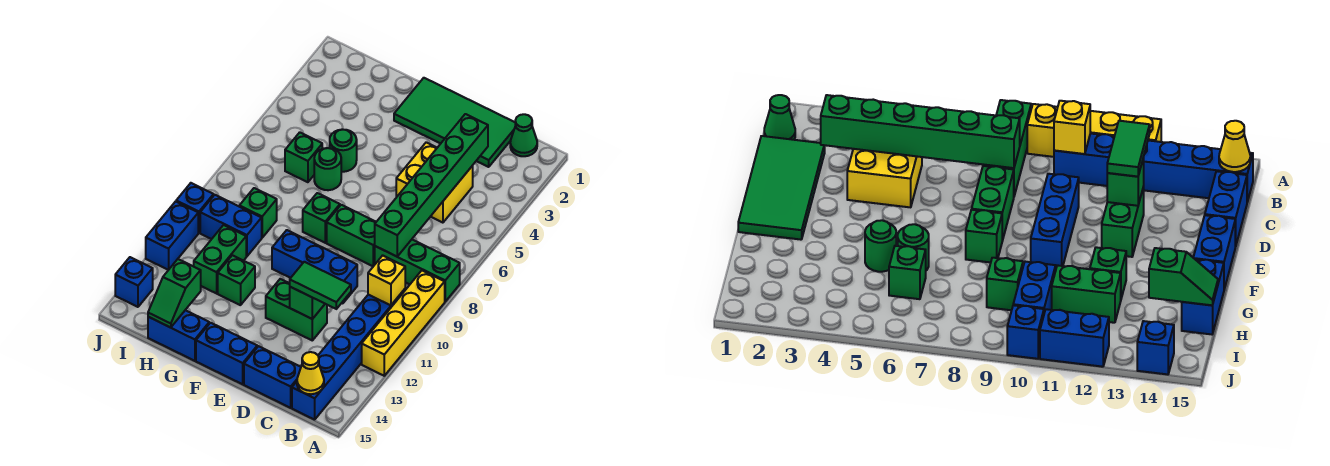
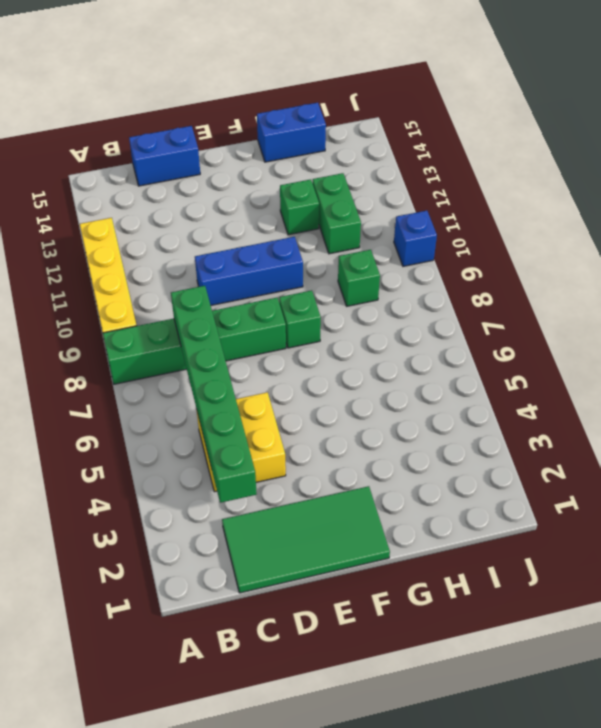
none -> green cone B1 level 1
none -> blue brick B10:B15 level 1
none -> green brick D12:E12 level 1

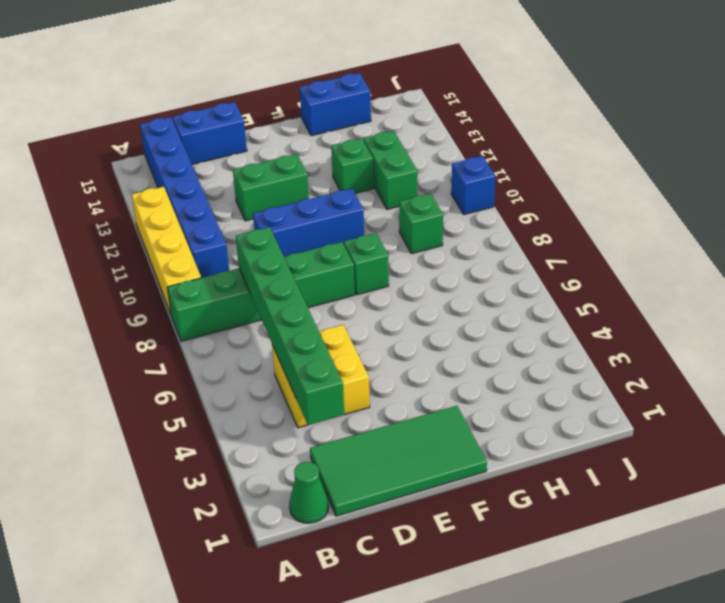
none -> blue brick E15:F15 level 1
none -> green round brick G5 level 1
none -> green round brick G6 level 1

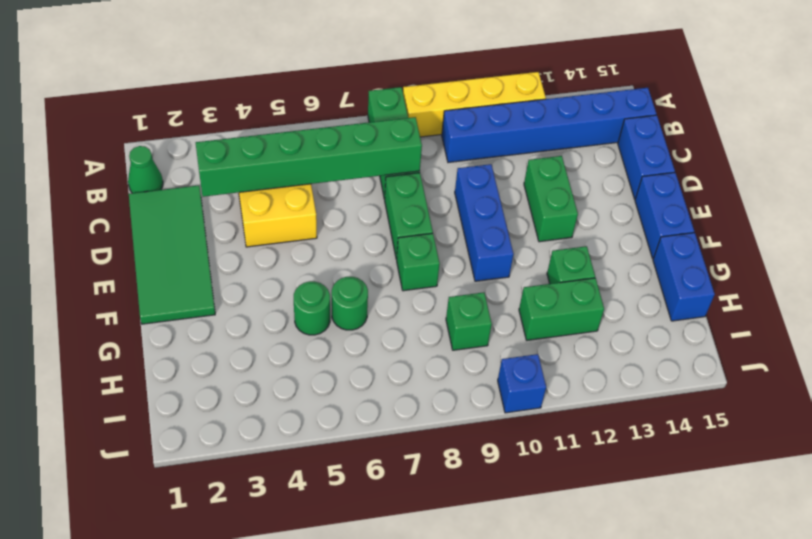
none -> green brick H6 level 1
none -> blue brick H10:I10 level 1
none -> blue brick J11:J12 level 1

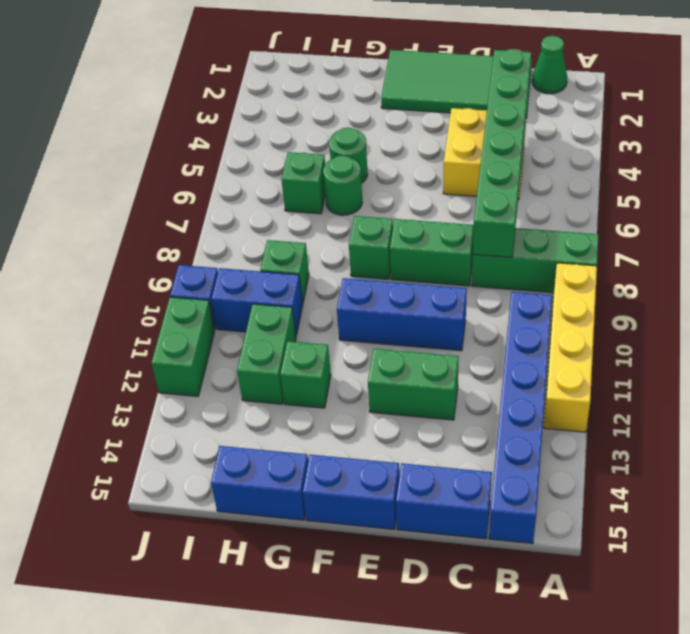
green brick J11:J12 level 1 -> blue brick J11:J12 level 1
none -> blue brick J14 level 1
none -> yellow brick B10 level 2
none -> yellow cone B15 level 2

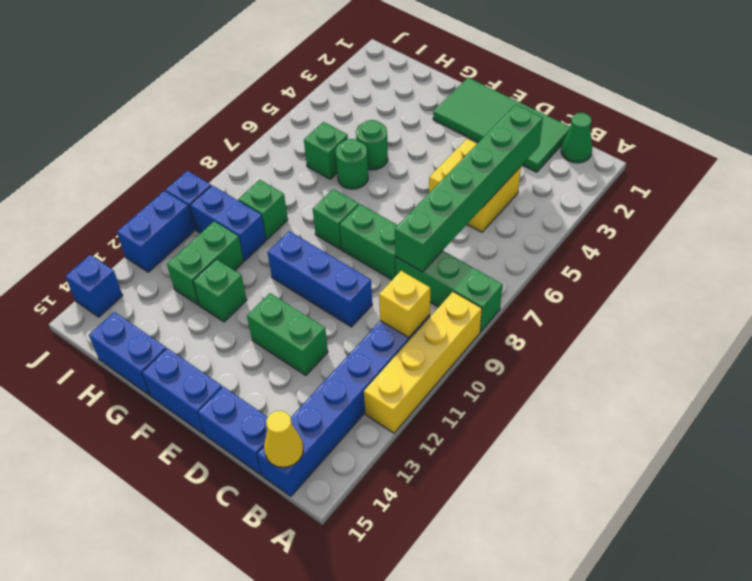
none -> green brick D12 level 2
none -> green slope H14:H15 level 2 top 14
none -> green tile C12:D12 level 3

